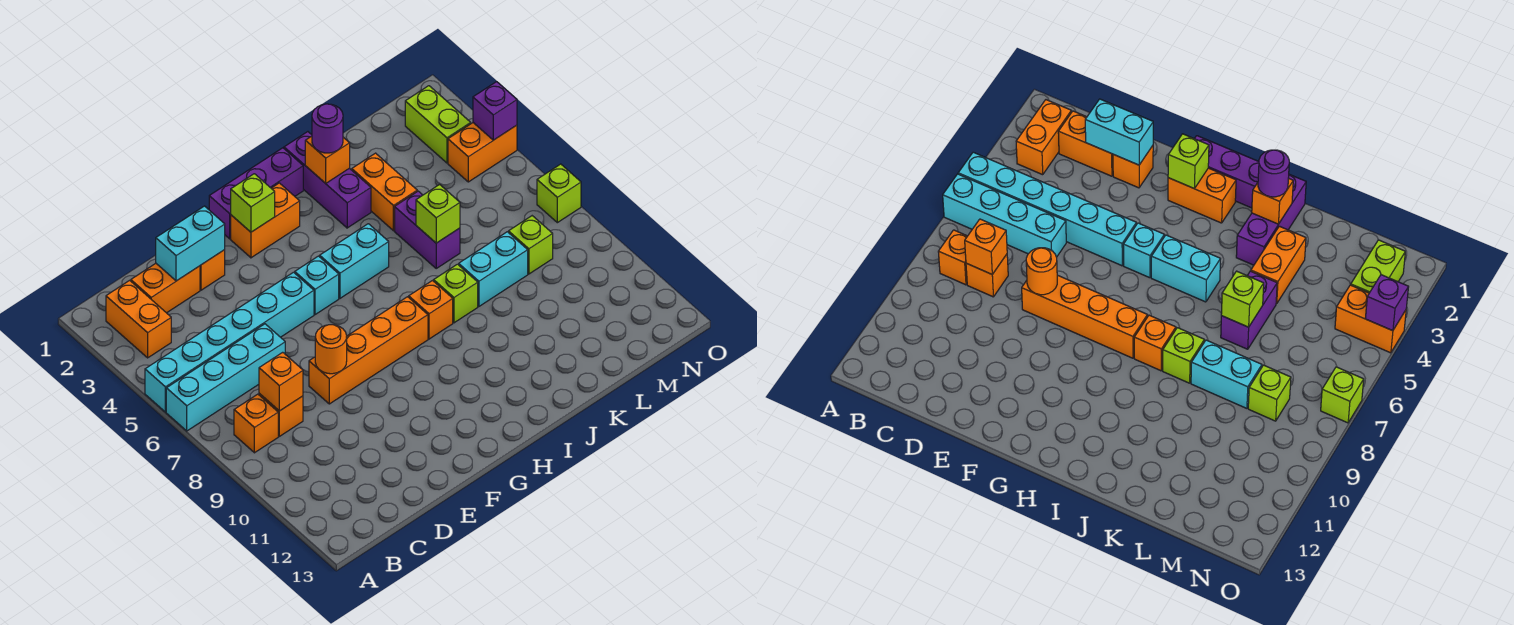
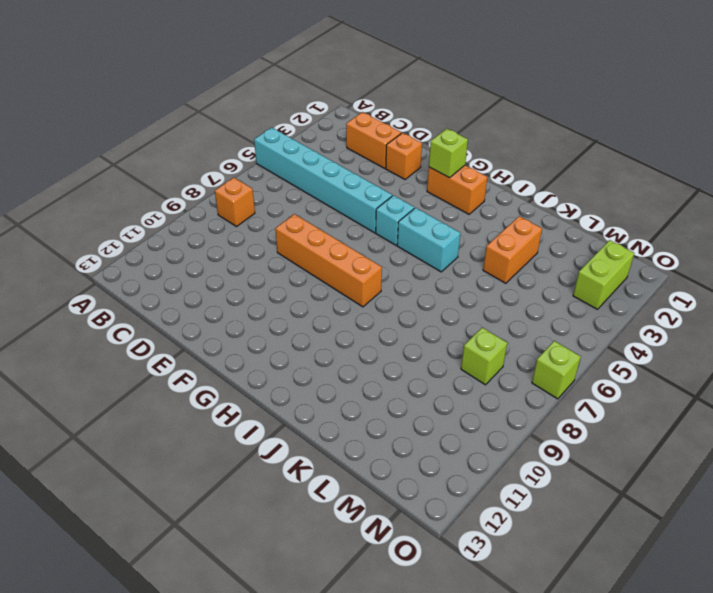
none -> cyan brick A6:D6 level 1
none -> orange brick B2:B3 level 1
none -> orange brick C8 level 1
none -> purple brick G1:I1 level 1

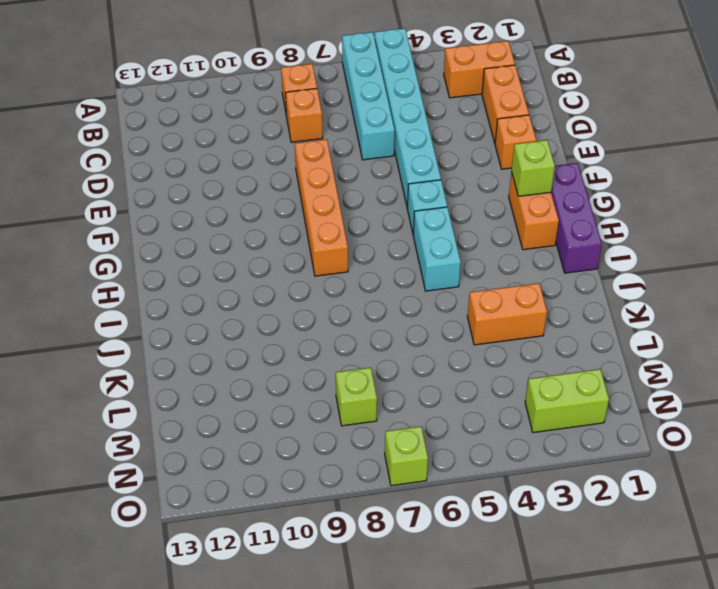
none -> orange brick I8 level 1
none -> purple brick J1:J3 level 1
none -> lime brick J8 level 1
none -> purple brick K5:K6 level 1

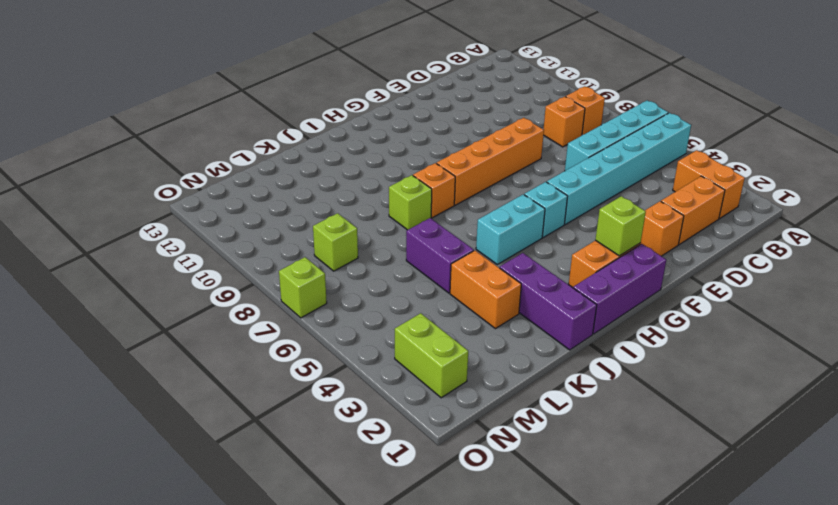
none -> cyan brick K8:L8 level 1
none -> orange brick N4:O4 level 1
none -> orange brick C8 level 2
none -> cyan brick D2:E2 level 2

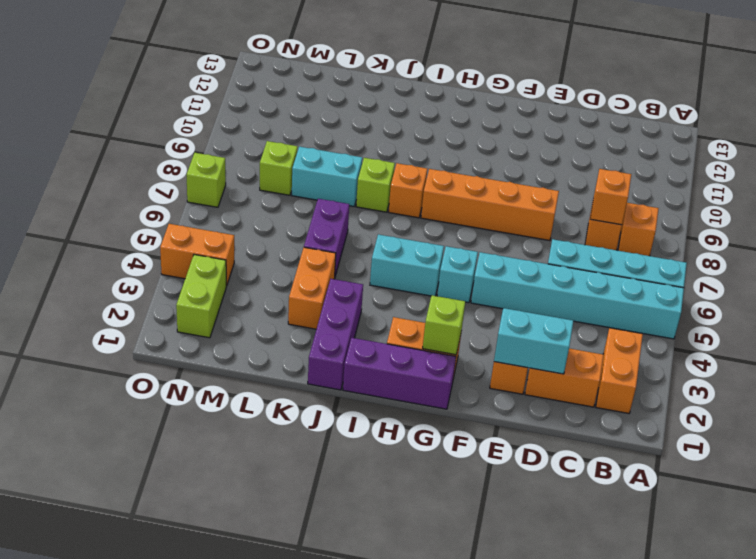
none -> orange round brick E8 level 2
none -> orange brick J2 level 2
none -> lime brick K6 level 2
none -> purple brick O4 level 2

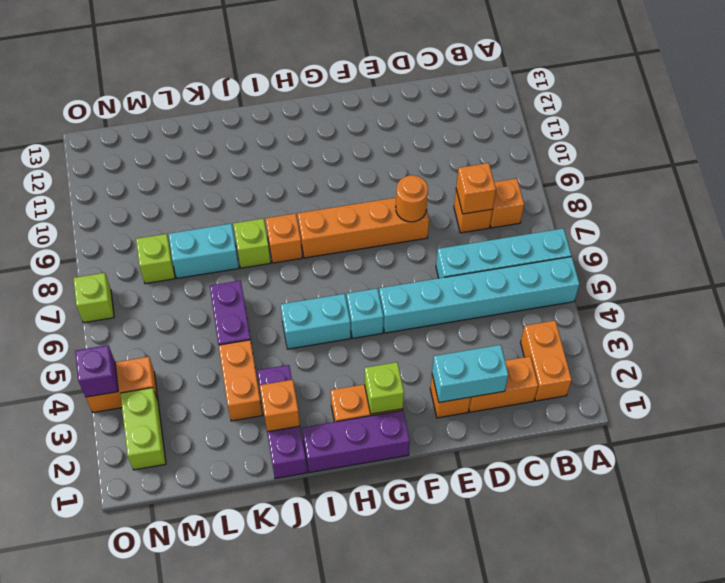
none -> lime brick K6 level 2
none -> purple round brick J2 level 3

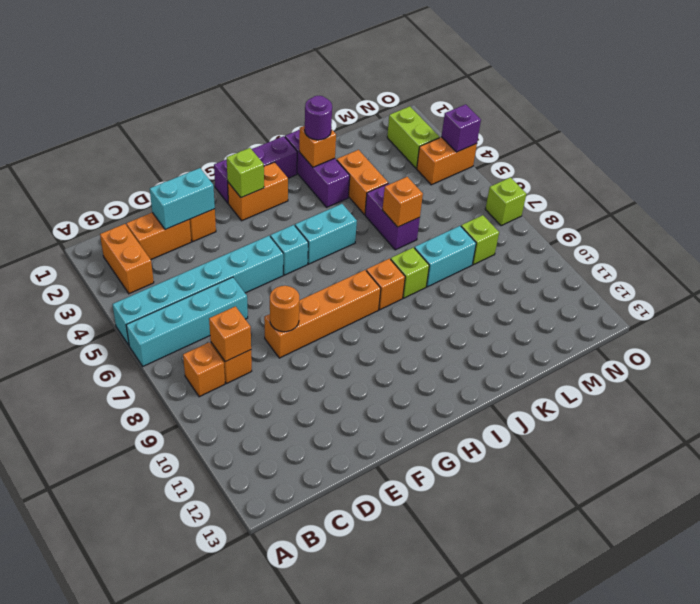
orange brick K6 level 2 -> lime brick K6 level 2

